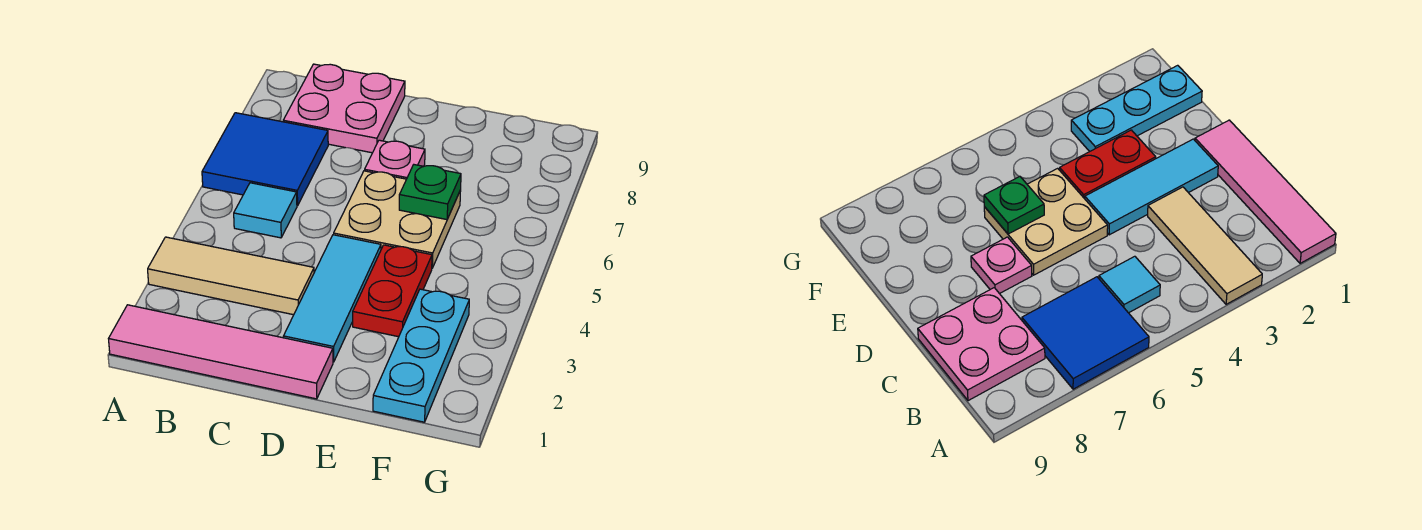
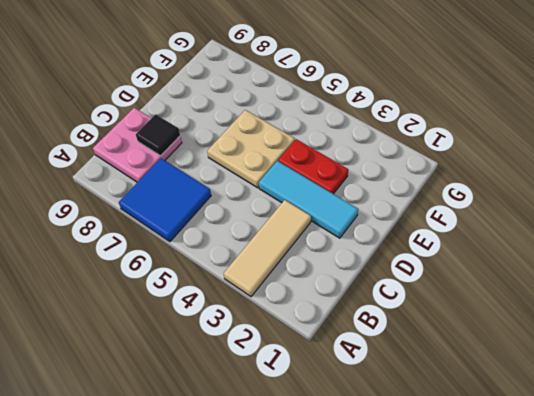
black tile C8 level 2 -> none
none -> pink tile A1:D1 level 1
none -> cyan tile B5 level 1

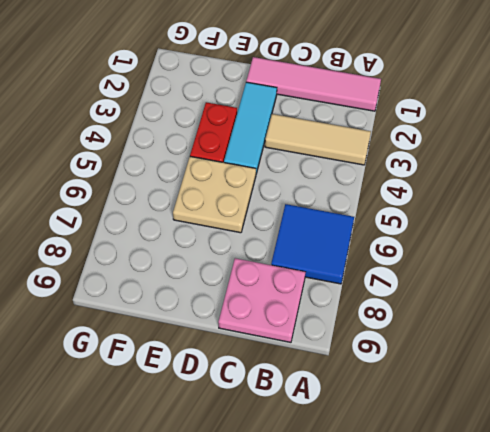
none -> cyan tile B5 level 1
none -> pink plate D7 level 1

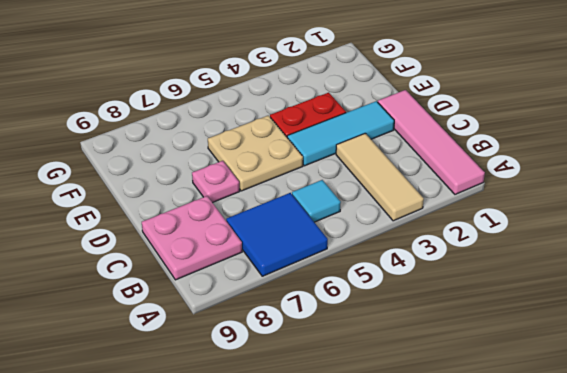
none -> cyan plate F1:F3 level 1
none -> green plate E6 level 2

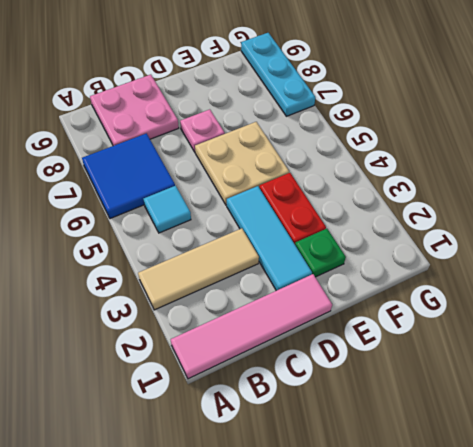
green plate E2 level 1 -> green plate E6 level 2
cyan plate G7:G9 level 1 -> cyan plate F1:F3 level 1

